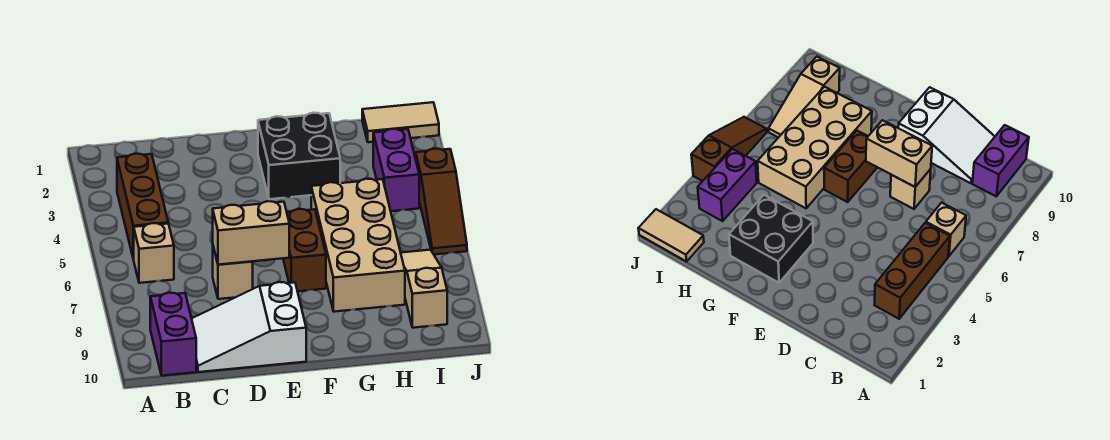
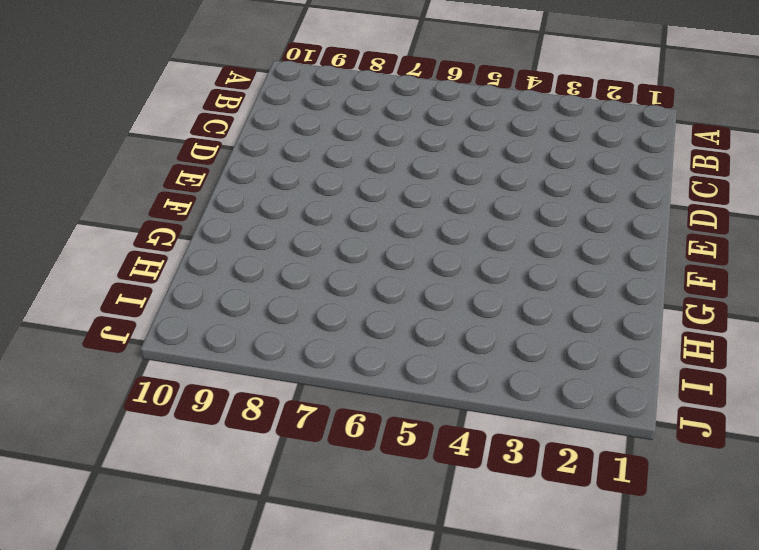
none -> brown brick B3:B5 level 1
none -> tan brick B6 level 1
none -> purple brick B9:B10 level 1

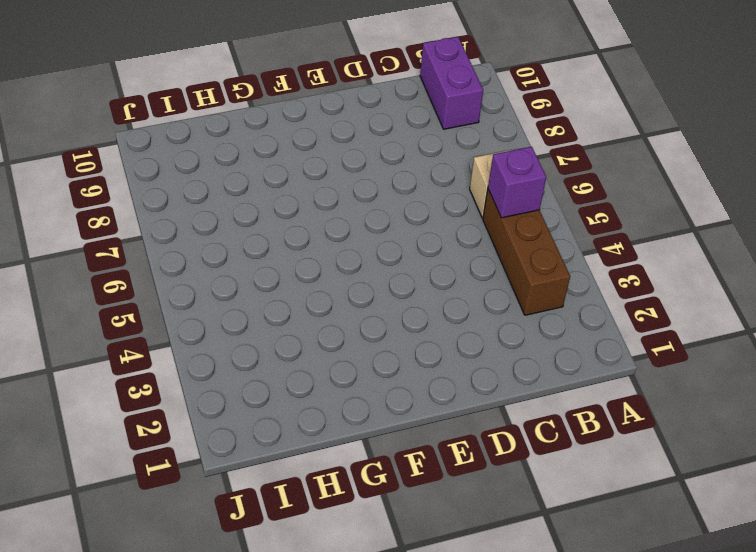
purple brick B5 level 2 -> none
none -> white slope C9:E10 level 1 top E
none -> tan brick D7 level 1
none -> black brick F2:G3 level 1

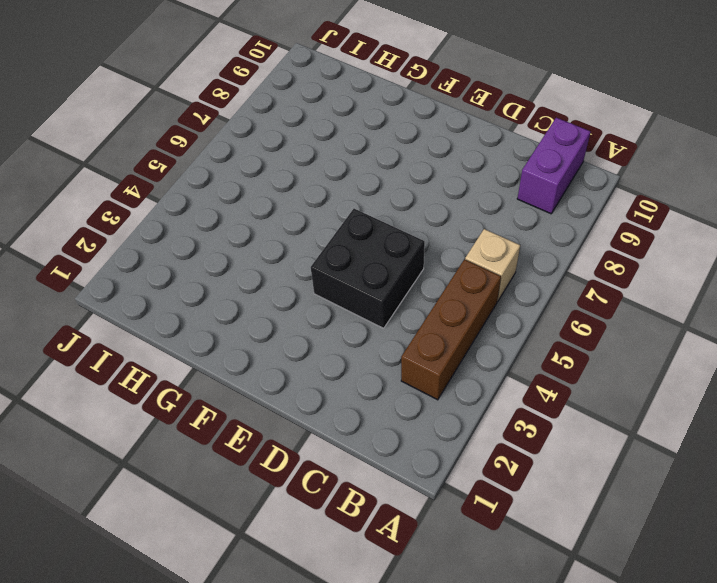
black brick D4:E5 level 1 -> black brick F2:G3 level 1
none -> white slope C9:E10 level 1 top E
none -> tan brick D7 level 1
none -> brown brick F6:F7 level 1

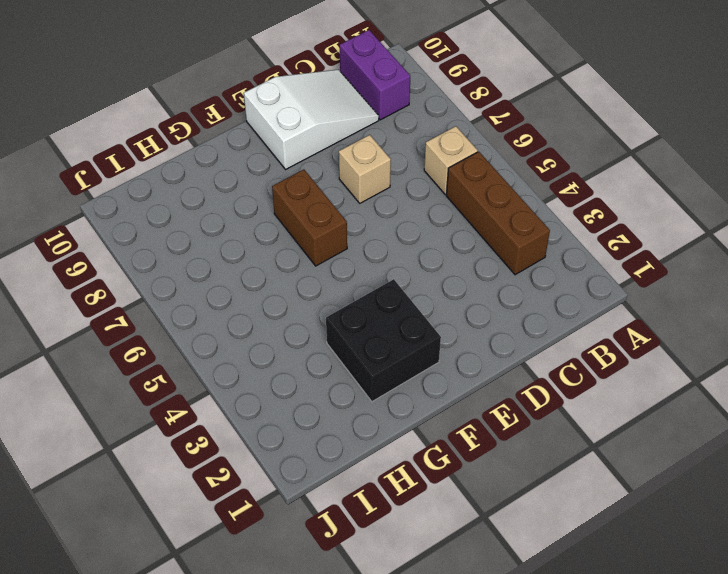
none -> tan brick G5:H8 level 1
none -> tan tile I1:J1 level 1
none -> purple brick I3:I4 level 1

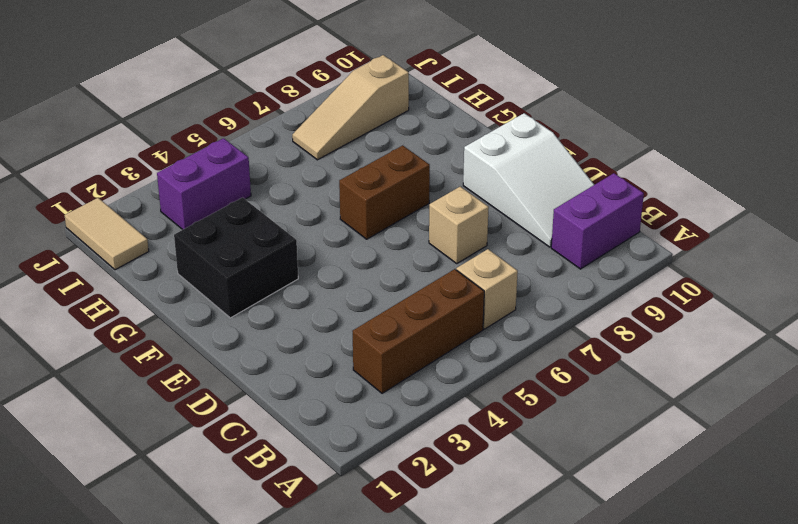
none -> tan brick G5:H8 level 1
none -> brown slope J4:J6 level 1 top 4
none -> tan brick D7:E7 level 2

